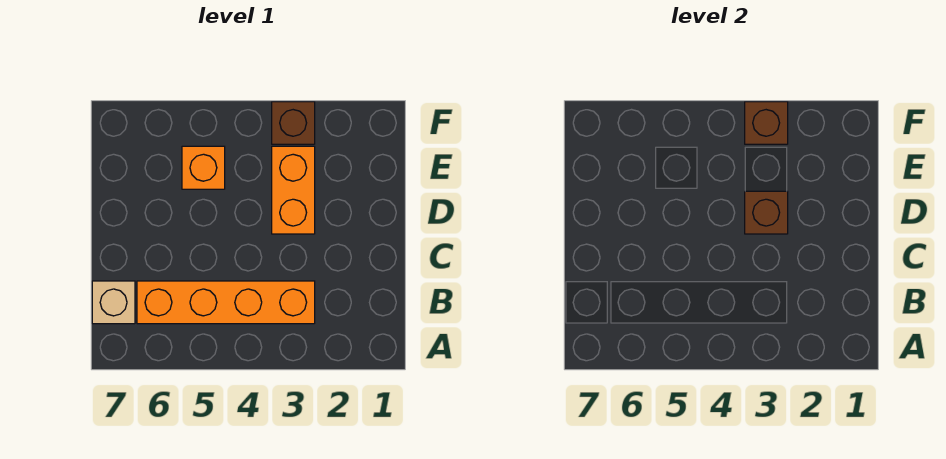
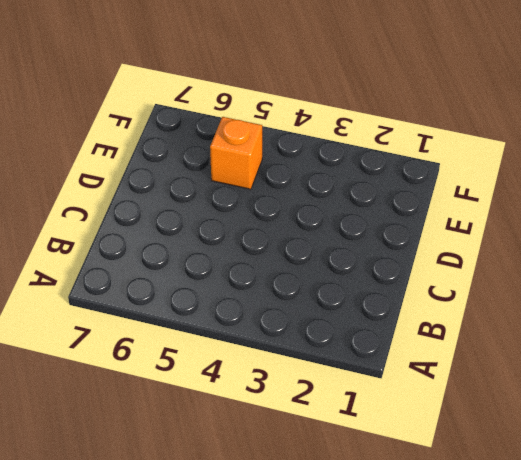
none -> orange brick B3:B6 level 1
none -> tan brick B7 level 1

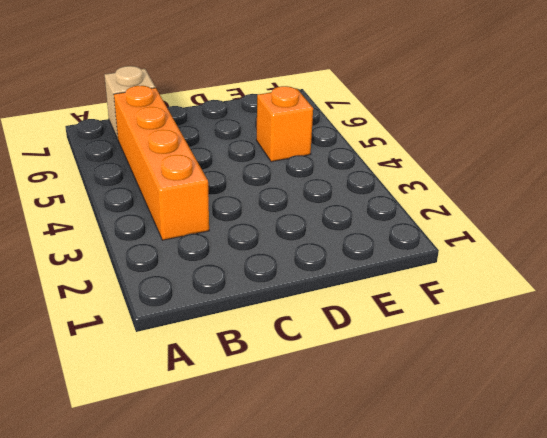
none -> orange brick D3:E3 level 1
none -> brown brick F3 level 1

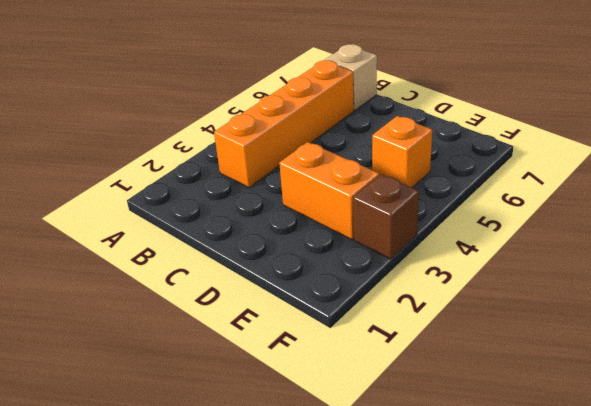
none -> brown brick D3 level 2
none -> brown brick F3 level 2

